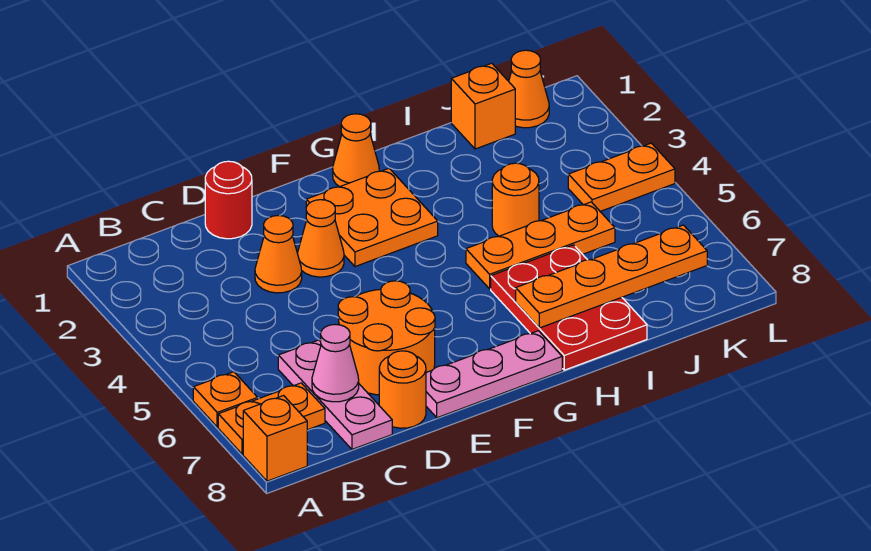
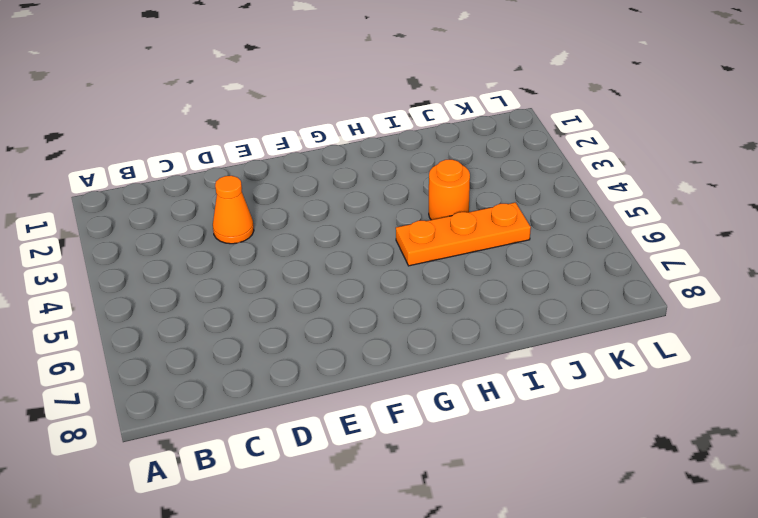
none -> orange plate A6 level 1
none -> orange plate A7:B7 level 1
none -> orange brick A8 level 1

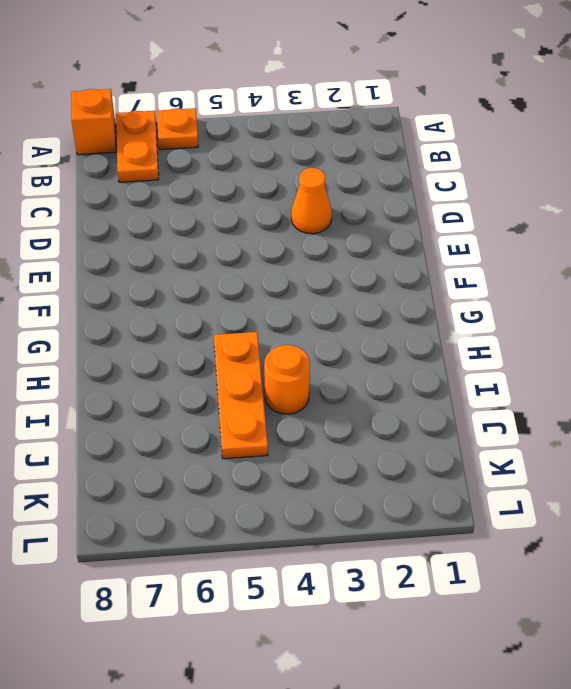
none -> pink plate C6:C8 level 1
none -> red round brick D1 level 1
none -> orange round brick D6:E7 level 1

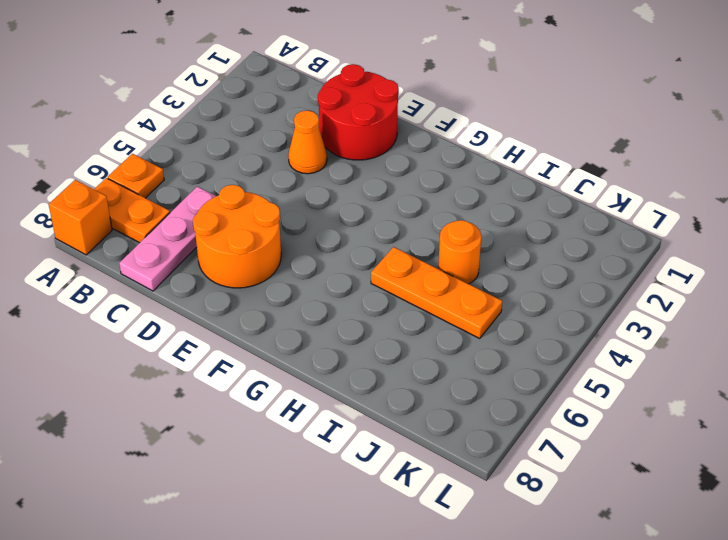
red round brick D1:E2 level 1 -> red round brick D1 level 1
none -> orange round brick D8 level 1
none -> orange cone E3 level 1
none -> pink plate E8:G8 level 1

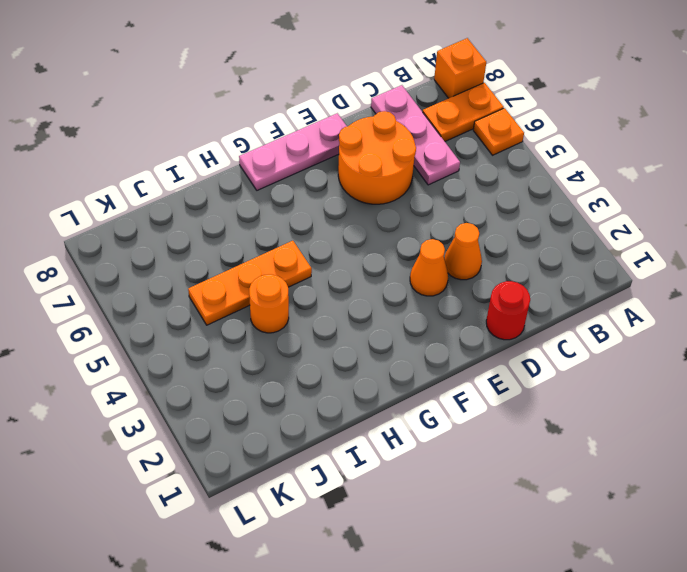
none -> orange round brick D8 level 1
none -> orange plate F2:G3 level 1
none -> orange cone G1 level 1

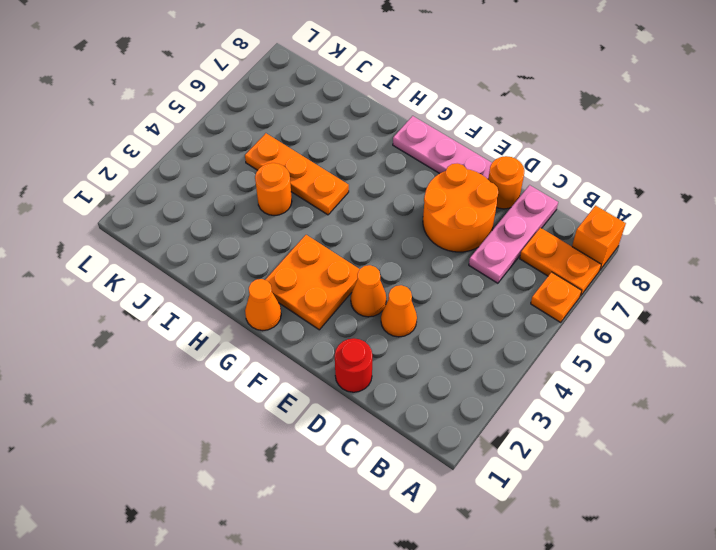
none -> red plate H6:I8 level 1
none -> orange brick J1 level 1
none -> orange cone K1 level 1

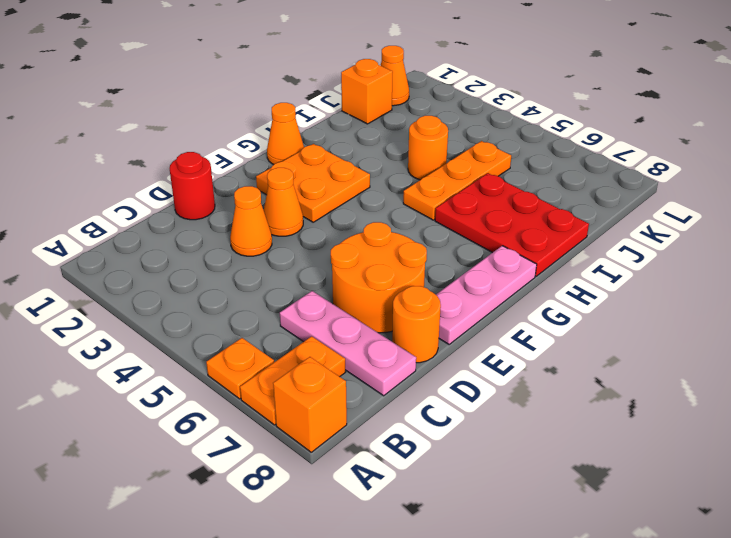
none -> orange plate K4:L4 level 1
none -> pink cone C7 level 2
none -> orange plate H7:K7 level 2

